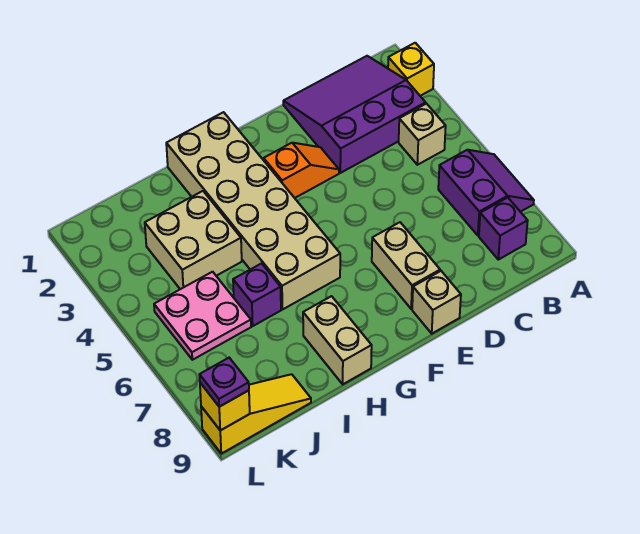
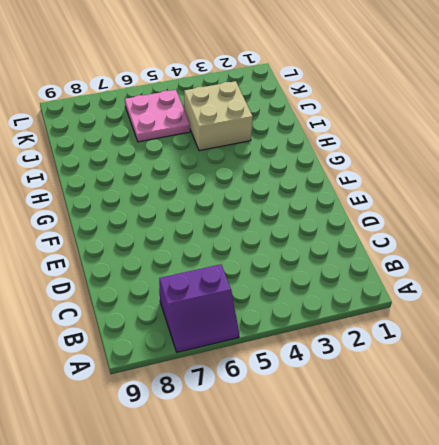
none -> yellow brick A2 level 1
none -> purple slope B1:D3 level 1 top 3
none -> tan brick B4 level 1

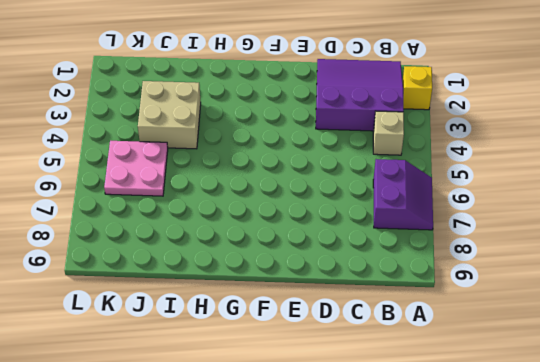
none -> purple brick B8 level 1
none -> orange slope E3:F3 level 1 top F
none -> tan brick E7:E8 level 1

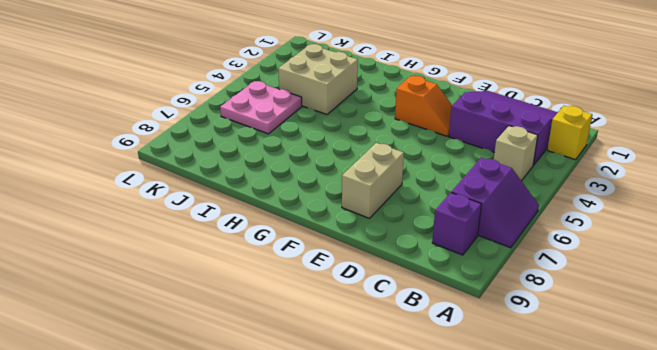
none -> tan brick E9 level 1
none -> tan brick G1:H6 level 1
none -> tan brick H8:H9 level 1

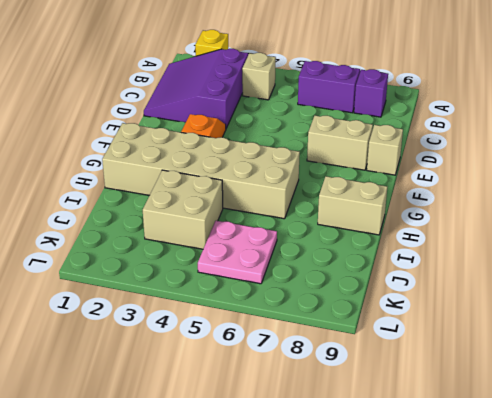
none -> purple brick I6 level 1
none -> yellow slope J9:L9 level 1 top L
none -> yellow brick L9 level 2

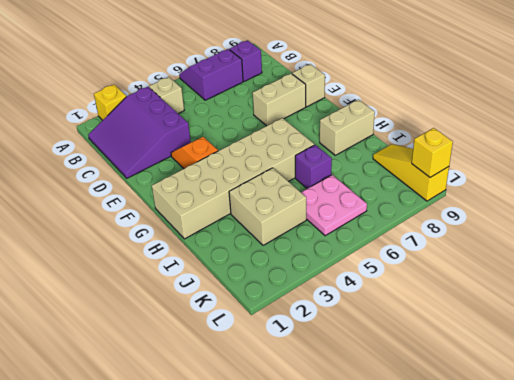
none -> purple plate L9 level 3

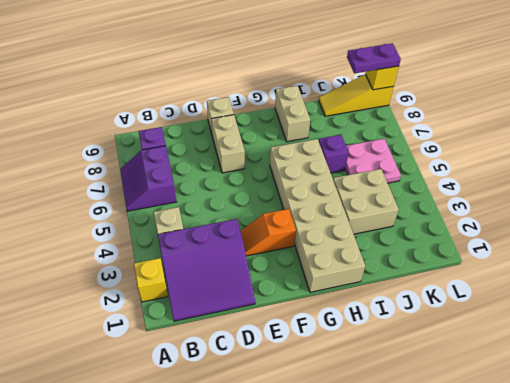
purple plate K9:L9 level 3 -> purple plate L9 level 3

